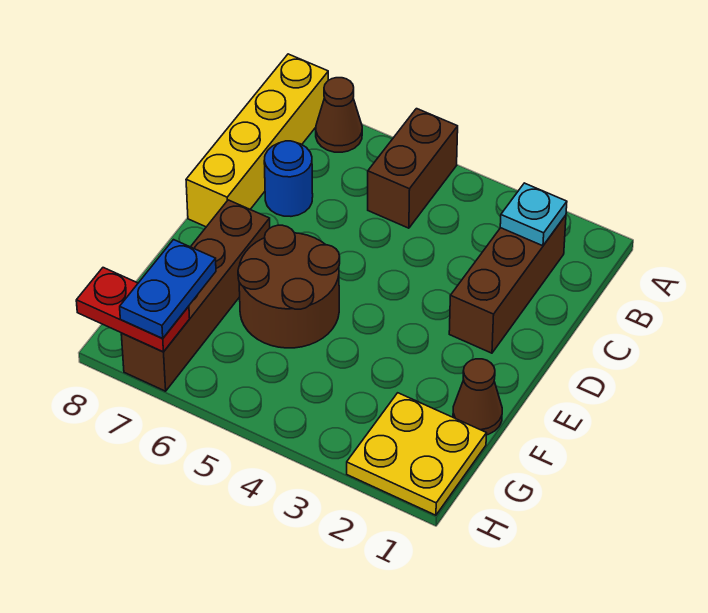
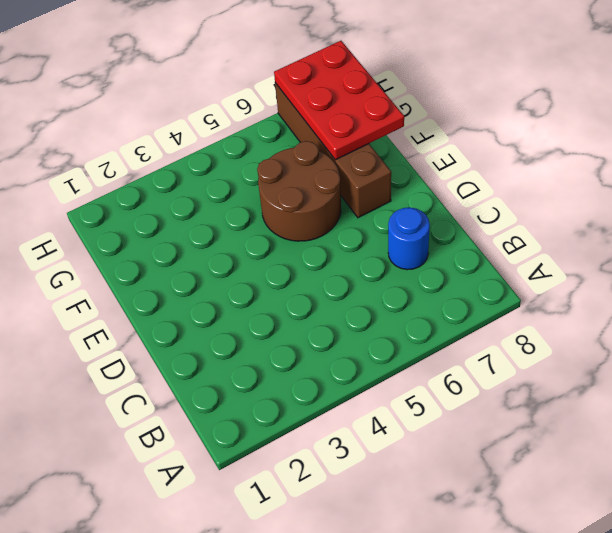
red plate F7:H8 level 2 -> red plate H7:H8 level 2
none -> brown brick A5:B5 level 1
none -> brown cone A7 level 1
none -> yellow brick A8:D8 level 1

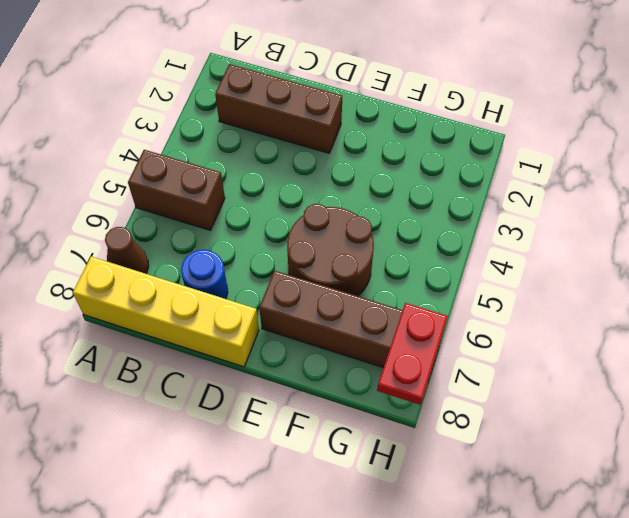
none -> brown cone F1 level 1
none -> yellow plate G1:H2 level 1
none -> cyan plate B2 level 2

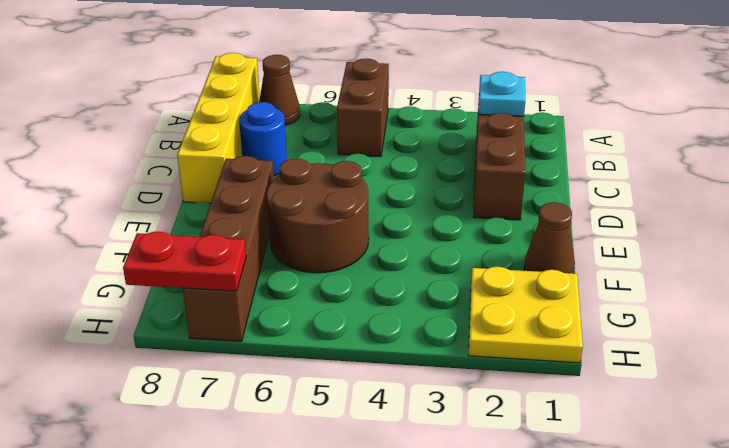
none -> blue plate G7:H7 level 3

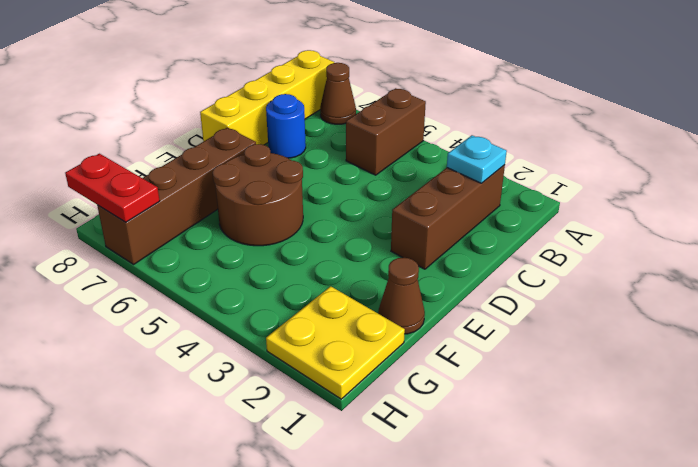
none -> blue plate G7:H7 level 3

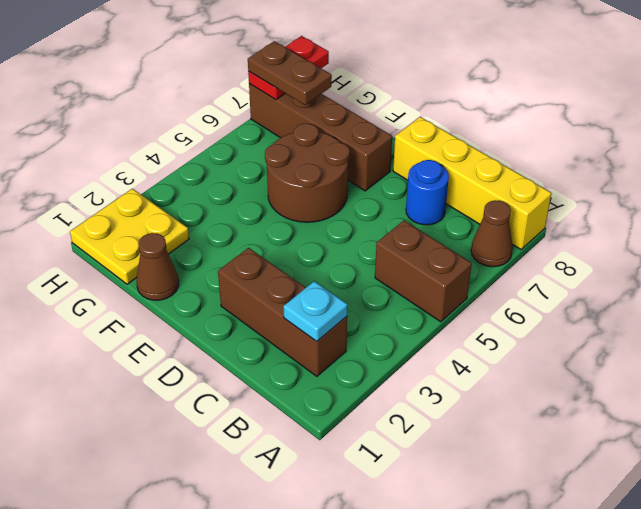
brown plate G7:H7 level 3 -> blue plate G7:H7 level 3

